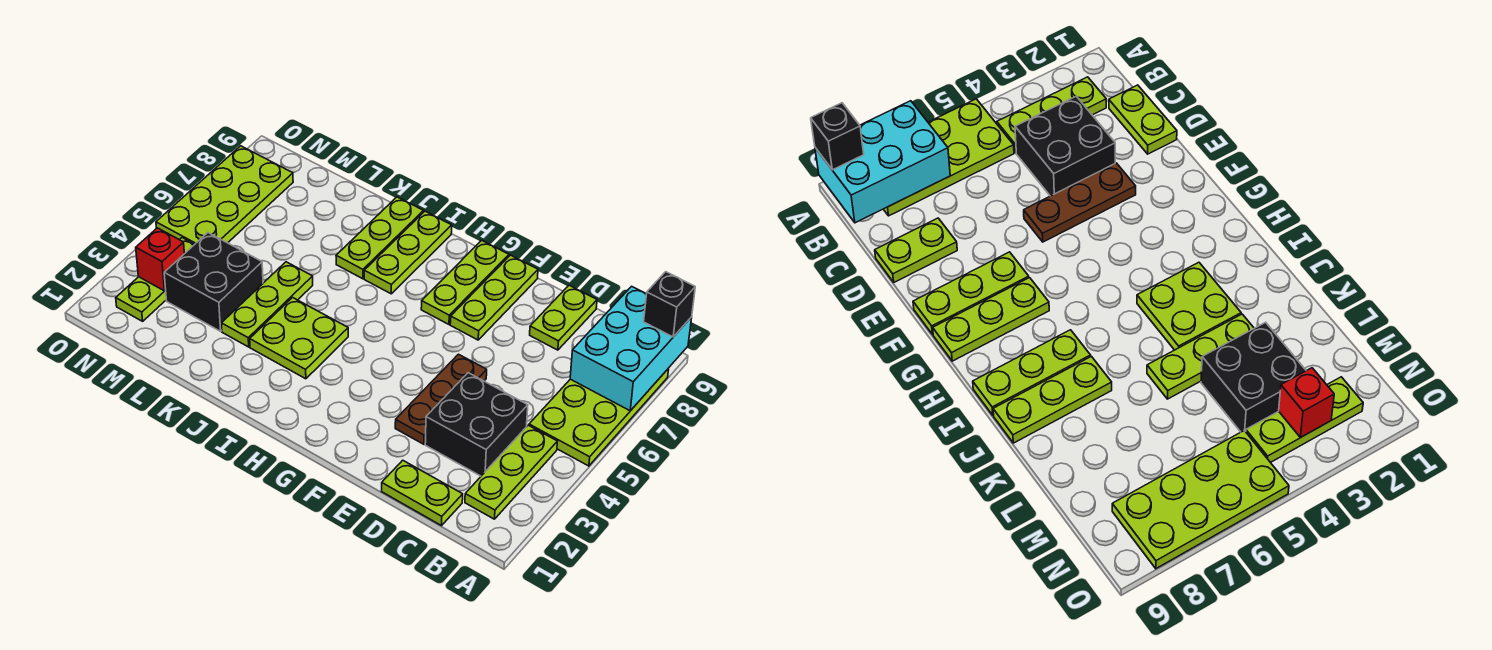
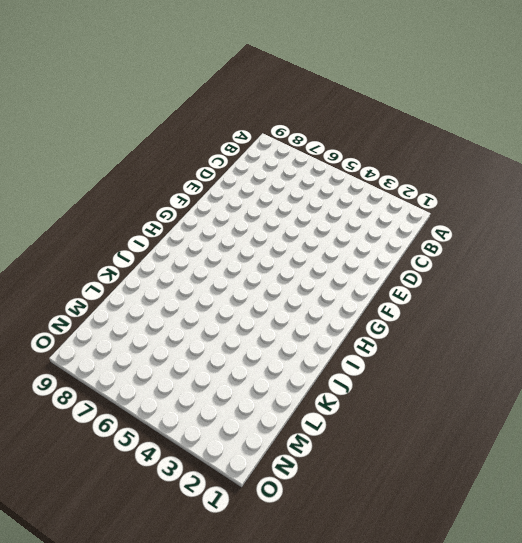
none -> lime plate A5:B8 level 1
none -> lime plate B2:B4 level 1
none -> lime plate C1:D1 level 1

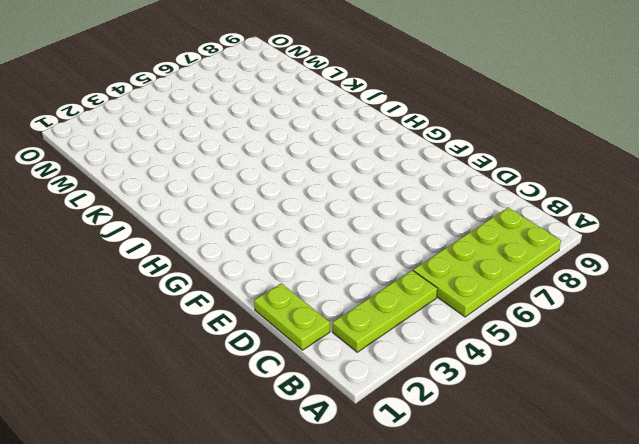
none -> black brick C3:D4 level 1
none -> lime plate D8:D9 level 1
none -> brown plate E3:E5 level 1

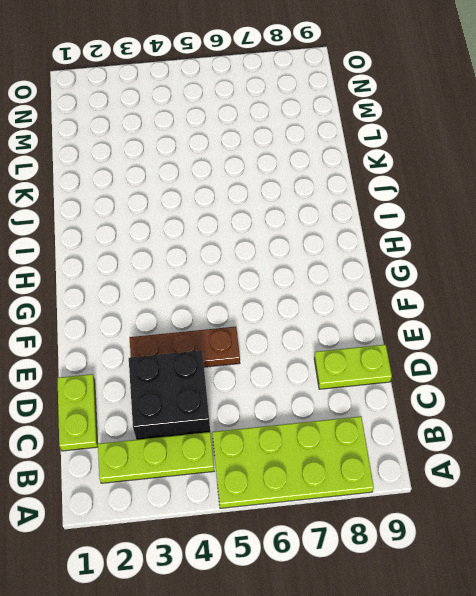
none -> lime plate F7:F9 level 1
none -> lime plate G7:G9 level 1
none -> lime plate I3:J4 level 1

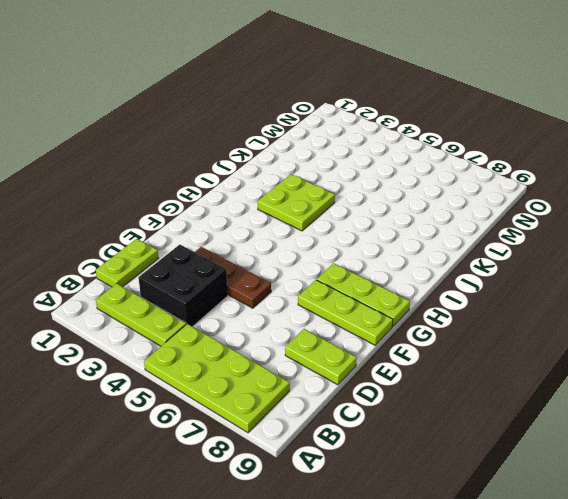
none -> lime plate I7:I9 level 1
none -> lime plate J7:J9 level 1
none -> lime plate K3:K5 level 1

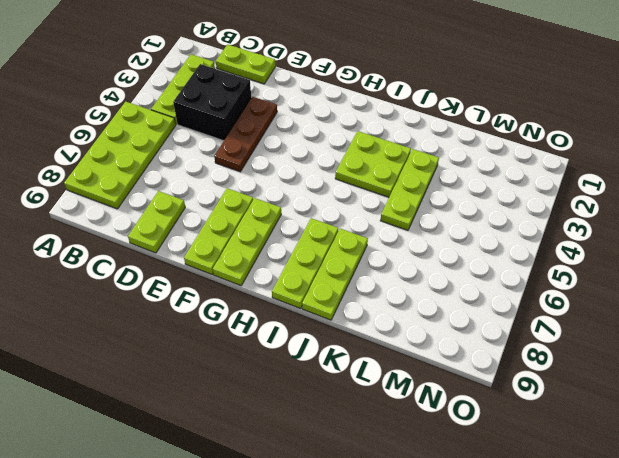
none -> black brick L3:M4 level 1
none -> lime plate N2:N4 level 1
none -> lime plate N5:O8 level 1

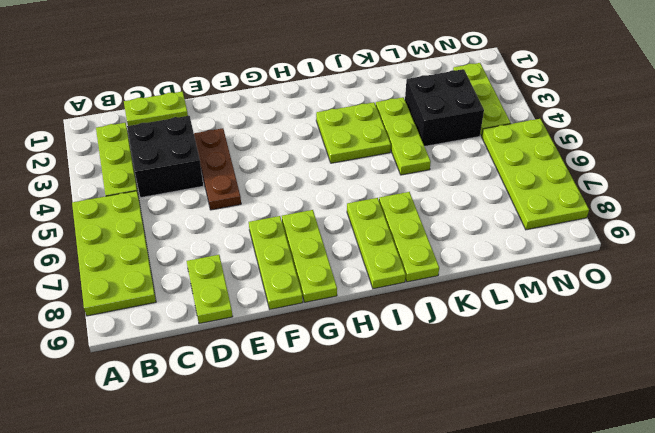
none -> cyan brick A7:B9 level 2
none -> red brick N3 level 2
none -> black brick A9 level 3

